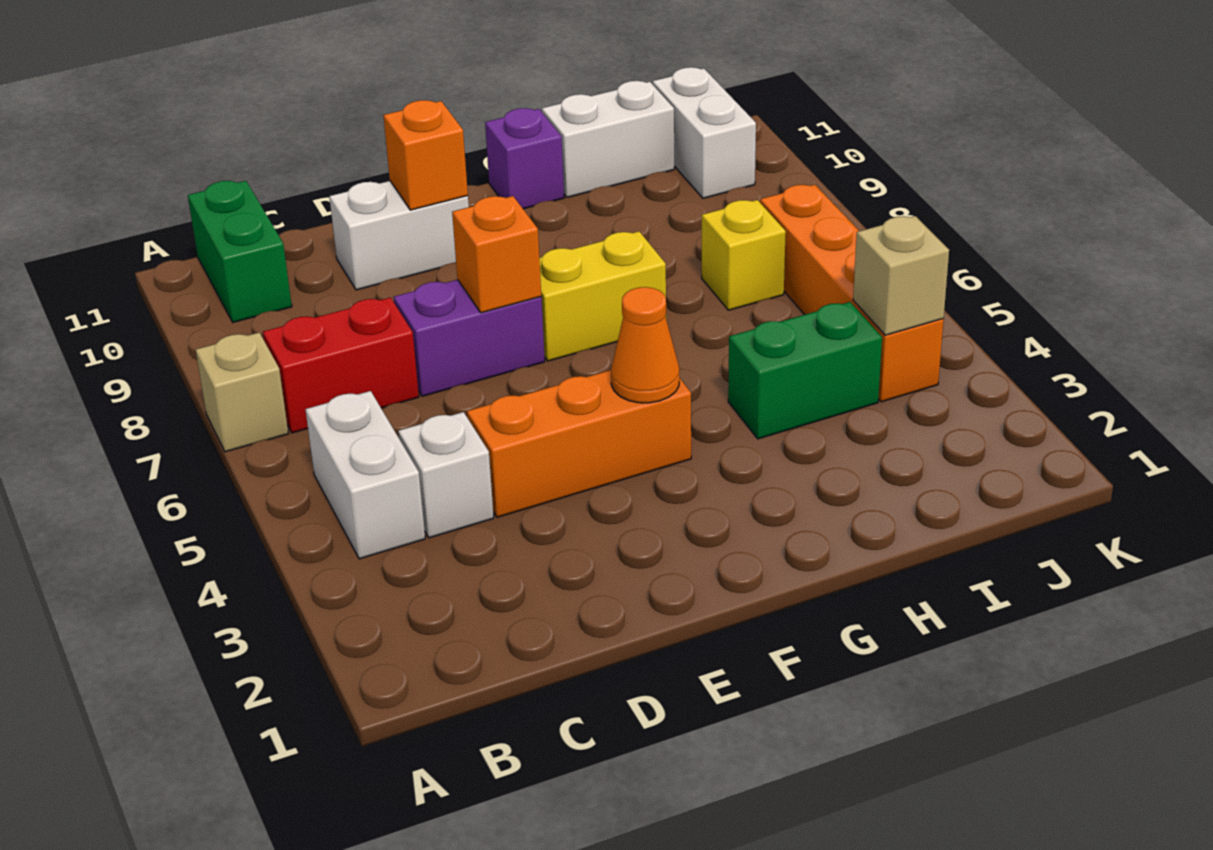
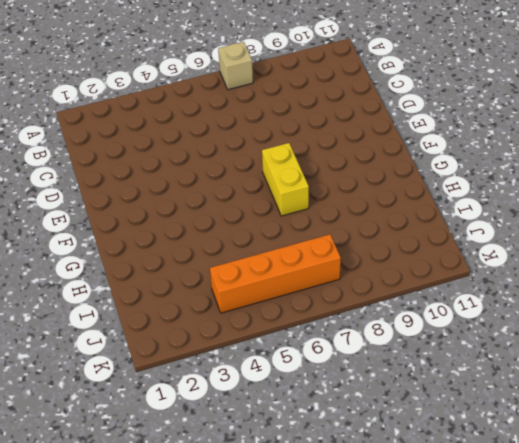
none -> white brick B4:B5 level 1
none -> red brick B7:C7 level 1
none -> green brick B10:B11 level 1

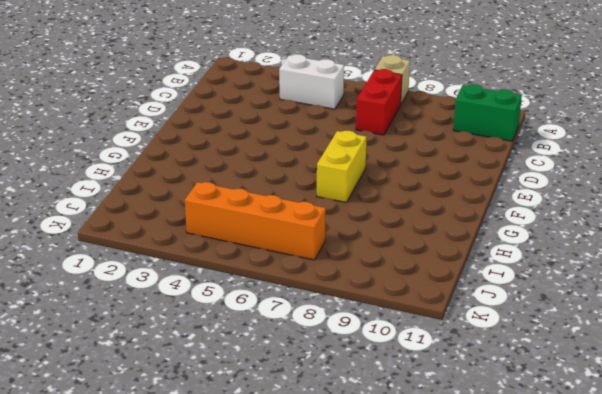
none -> white brick C4 level 1
none -> orange brick D4:F4 level 1
none -> purple brick D7:E7 level 1

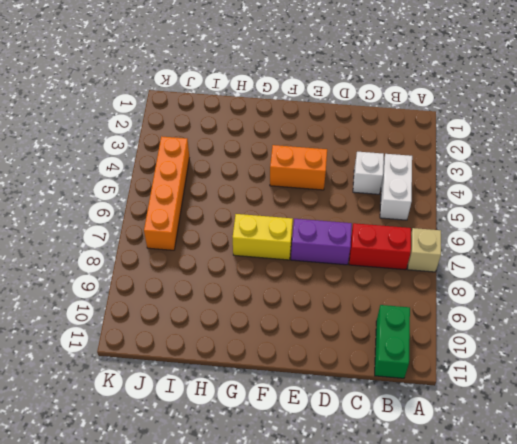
orange brick E4:F4 level 1 -> orange brick D4:F4 level 1
none -> white brick D10:E10 level 1
none -> purple brick G11 level 1
none -> green brick H4:I4 level 1

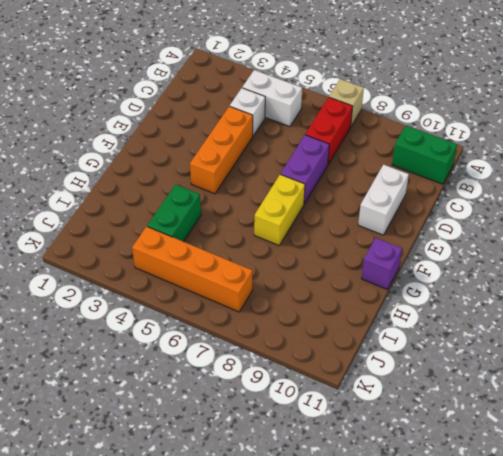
none -> white brick H11:I11 level 1
none -> yellow brick I7 level 1
none -> white brick J10:J11 level 1

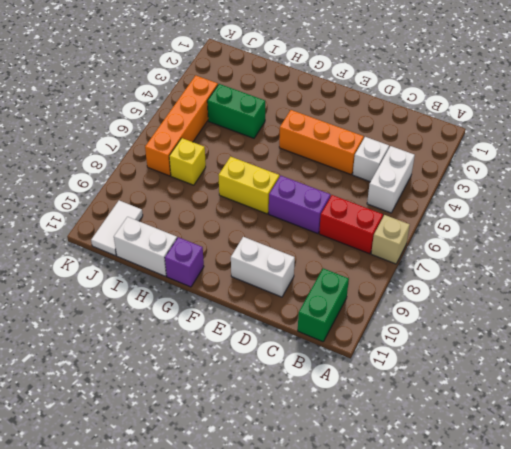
white tile J10:J11 level 1 -> white brick J10:J11 level 1
none -> orange brick E7 level 2
none -> orange brick E10 level 2
none -> orange cone F4 level 2

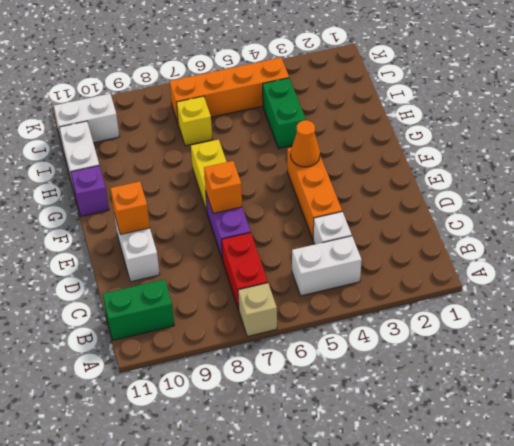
none -> tan brick J4 level 2

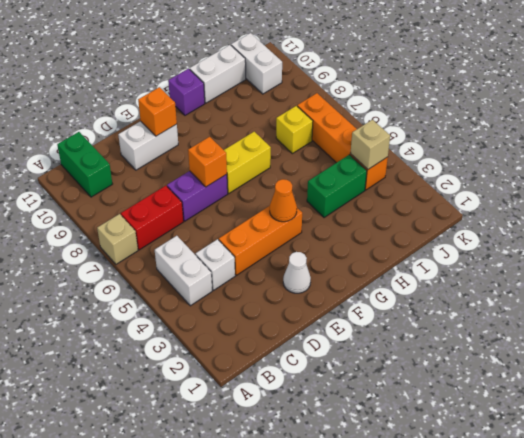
white cone E2 level 1 -> none

